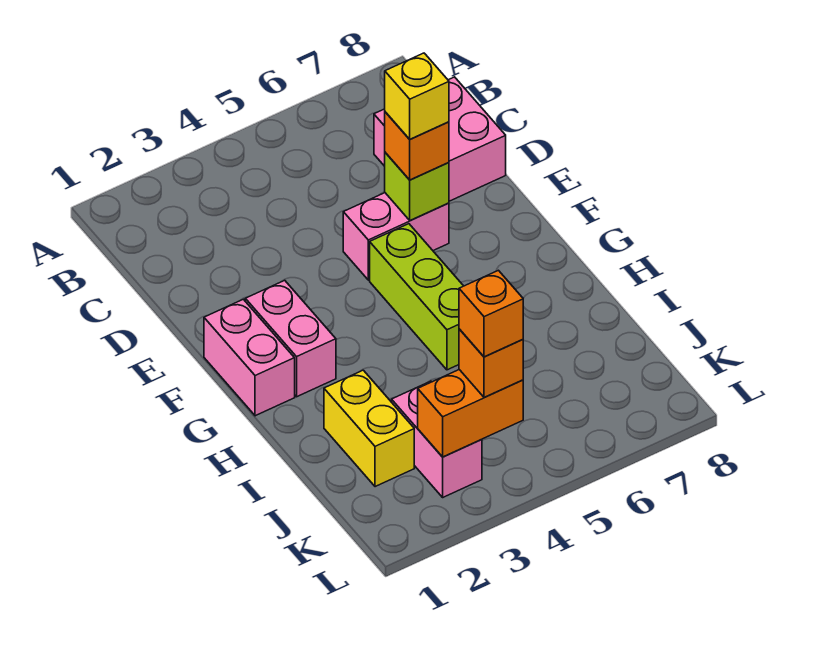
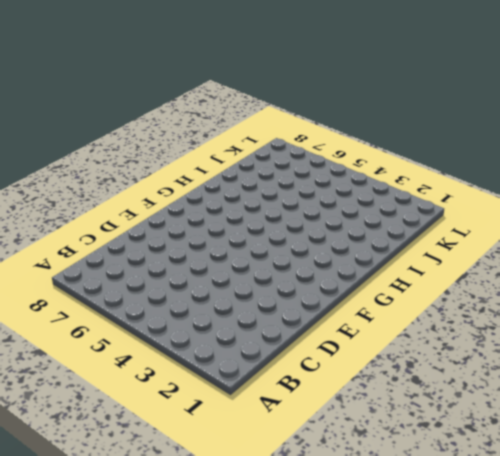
none -> pink brick C7:D8 level 1
none -> pink brick E5:E6 level 1
none -> pink brick F1:G1 level 1

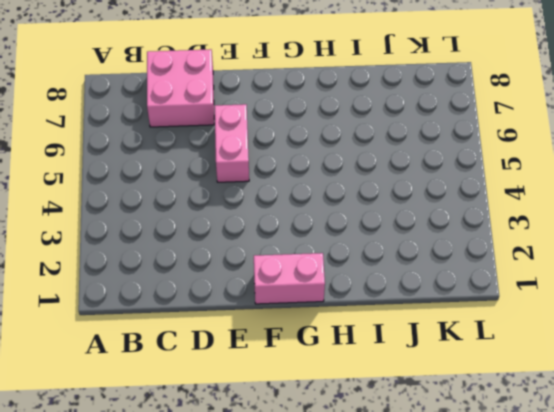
none -> pink brick F2:G2 level 1
none -> lime brick F5:H5 level 1
none -> yellow brick I2:J2 level 1

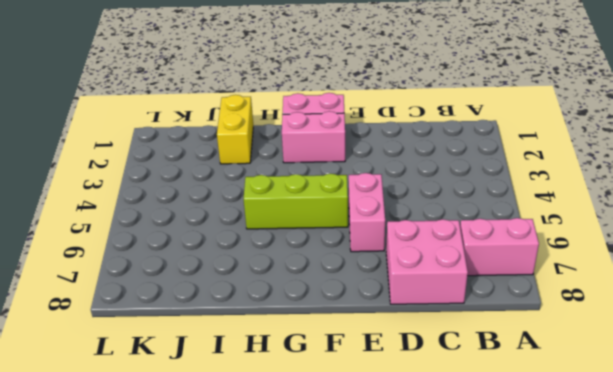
pink brick A7:B7 level 1 -> pink brick J3:K3 level 1
yellow brick I1:I2 level 1 -> yellow brick I2:J2 level 1
none -> lime brick E6 level 2
none -> orange brick K3:K4 level 2
none -> orange brick E6 level 3

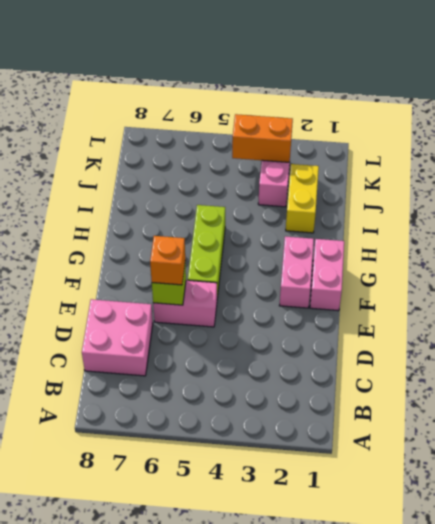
none -> orange brick K4 level 3
none -> yellow brick E6 level 4
none -> orange brick K4 level 4

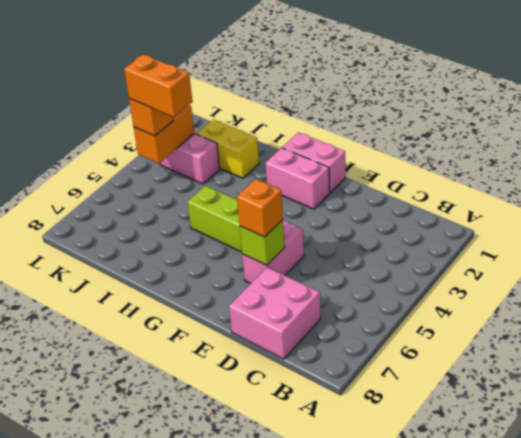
orange brick J4:K4 level 4 -> orange brick K4 level 4
none -> yellow brick E6 level 4

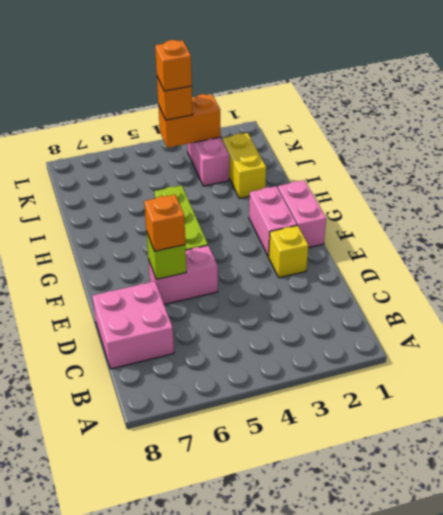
yellow brick E2 level 1 -> yellow brick E6 level 4

